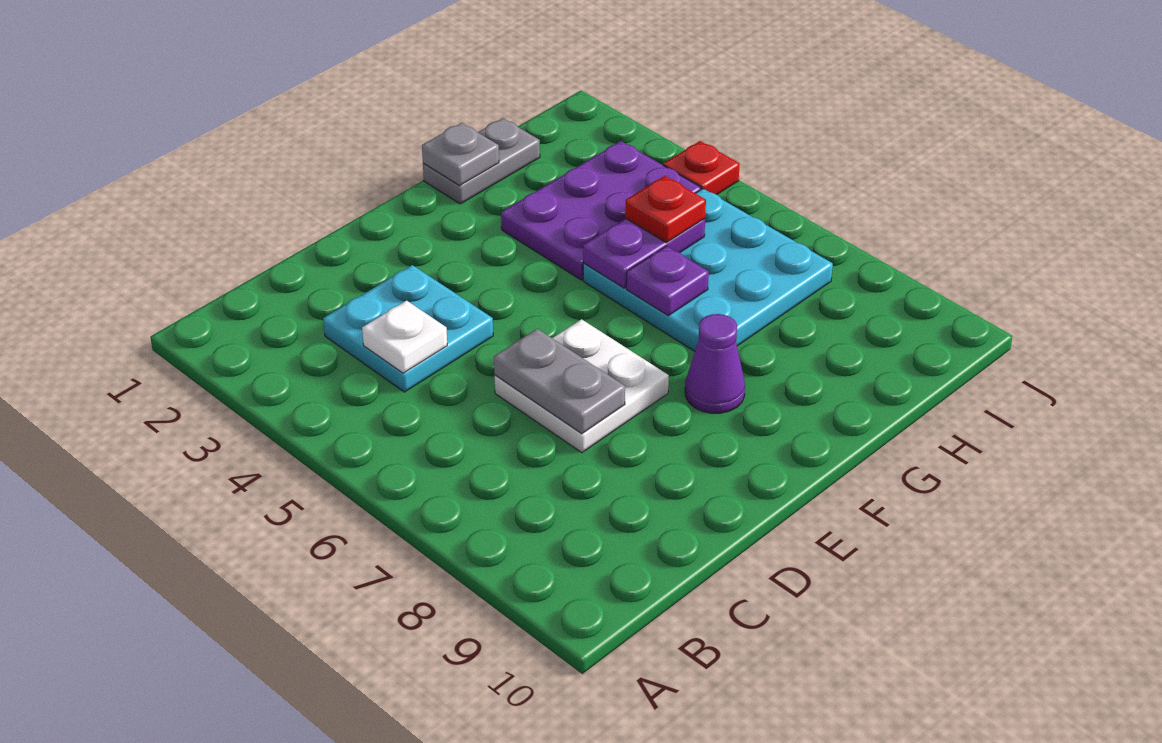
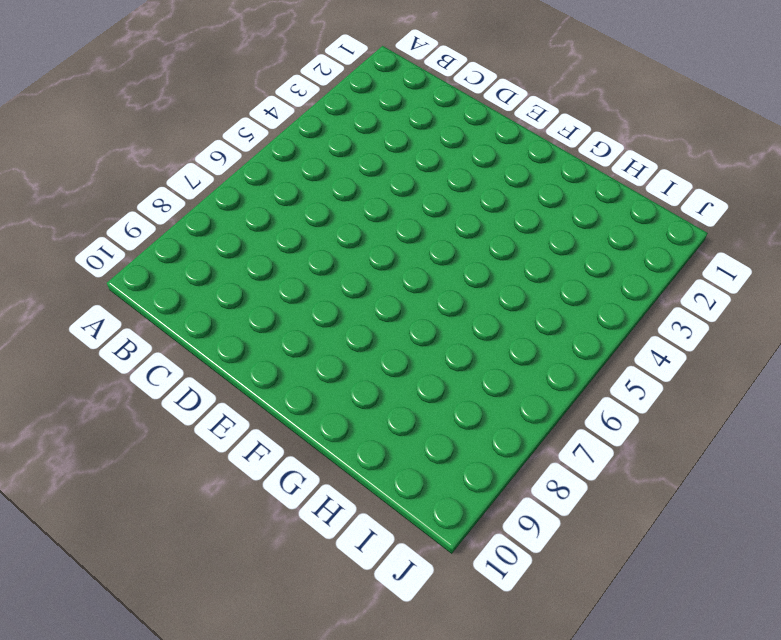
none -> cyan plate C3:D4 level 1
none -> white plate D6:E7 level 1
none -> purple cone F8 level 1

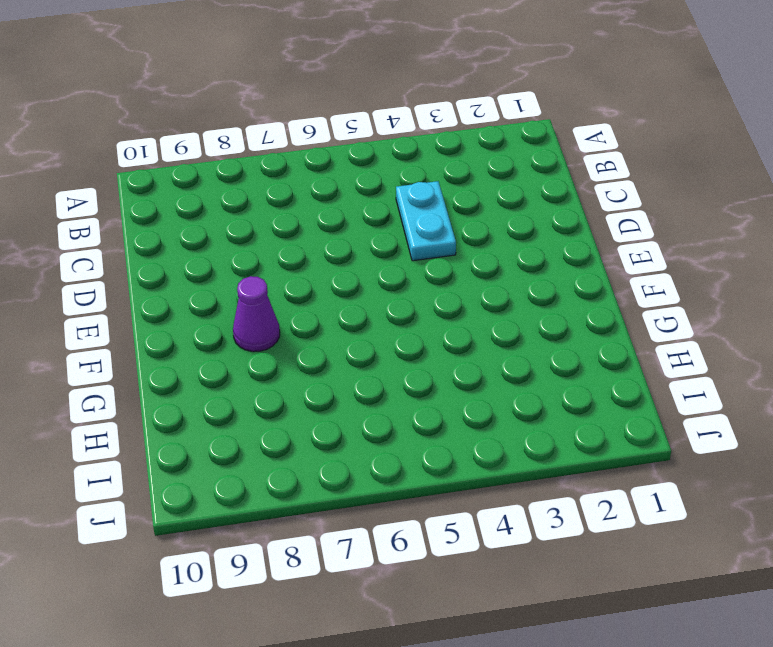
cyan plate C4:D4 level 1 -> cyan plate C3:D4 level 1
none -> white plate D6:E7 level 1
none -> grey plate G1:H1 level 1
none -> purple plate G3:I4 level 1

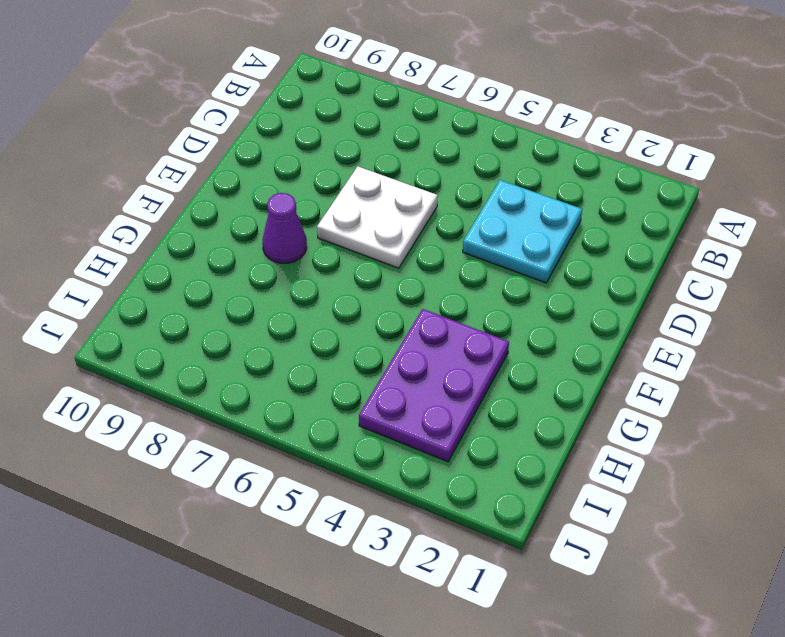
none -> grey plate G1:H1 level 1
none -> cyan plate G5:I7 level 1
none -> red plate J4 level 1

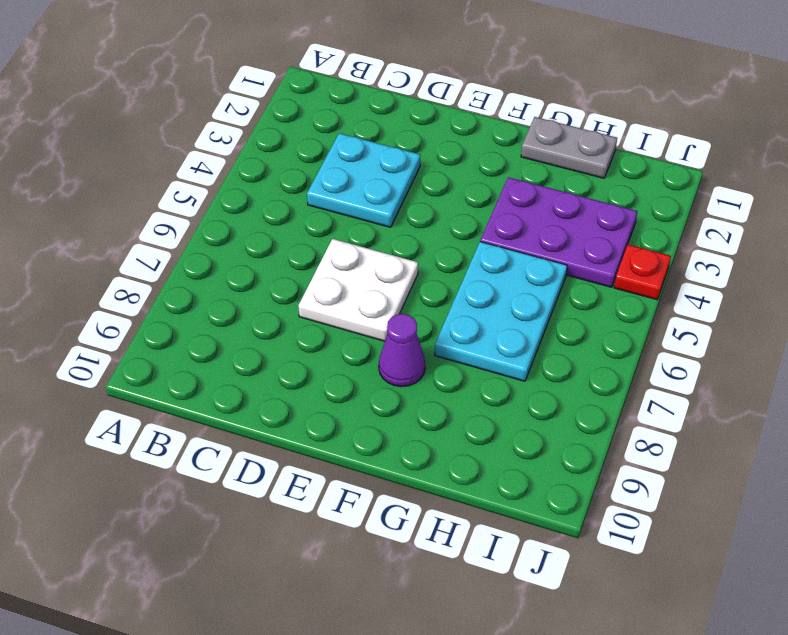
cyan plate G5:H7 level 1 -> cyan plate G5:I7 level 1
none -> white plate C4 level 2
none -> grey plate D6:D7 level 2
none -> grey plate G1 level 2

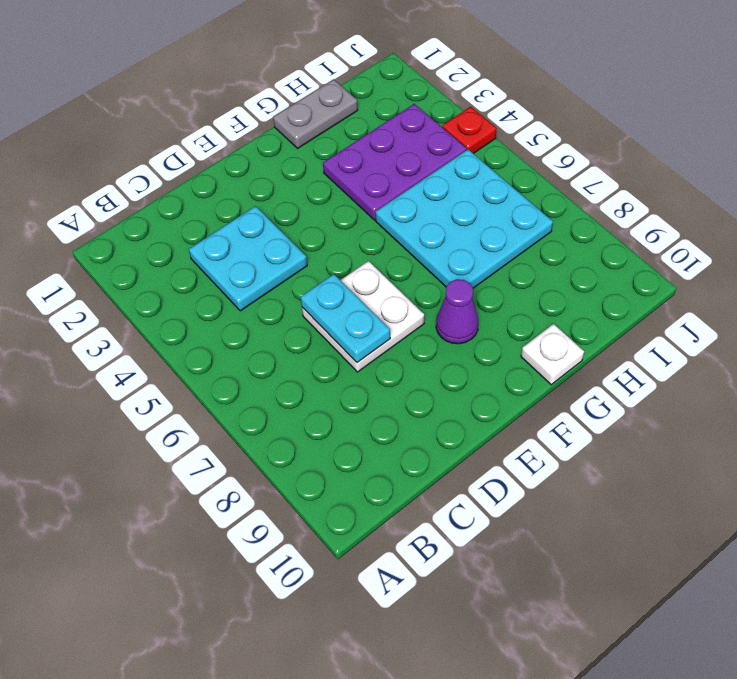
cyan plate D6:D7 level 2 -> grey plate D6:D7 level 2
white plate G10 level 1 -> white plate C4 level 2
none -> grey plate G1 level 2
none -> purple plate G5:H5 level 2
none -> purple plate G6 level 2

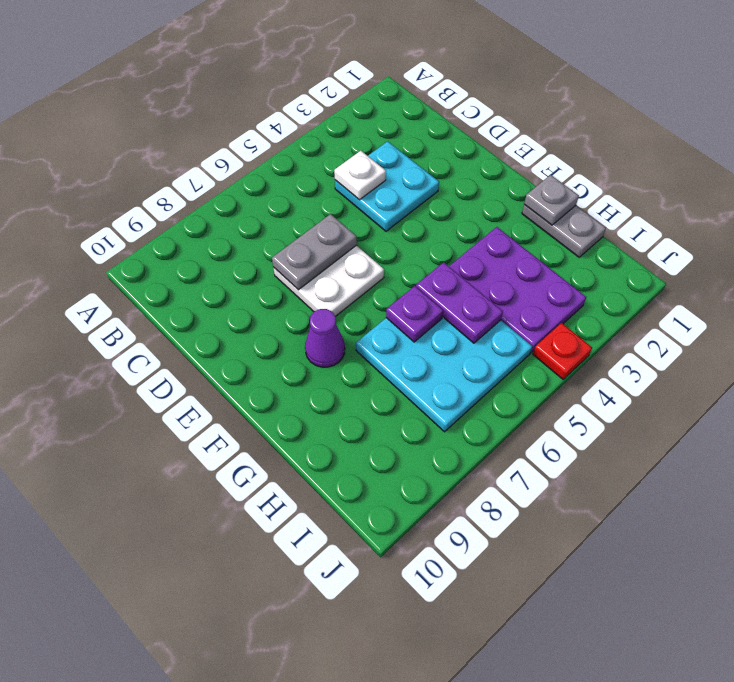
none -> red plate H5 level 3

